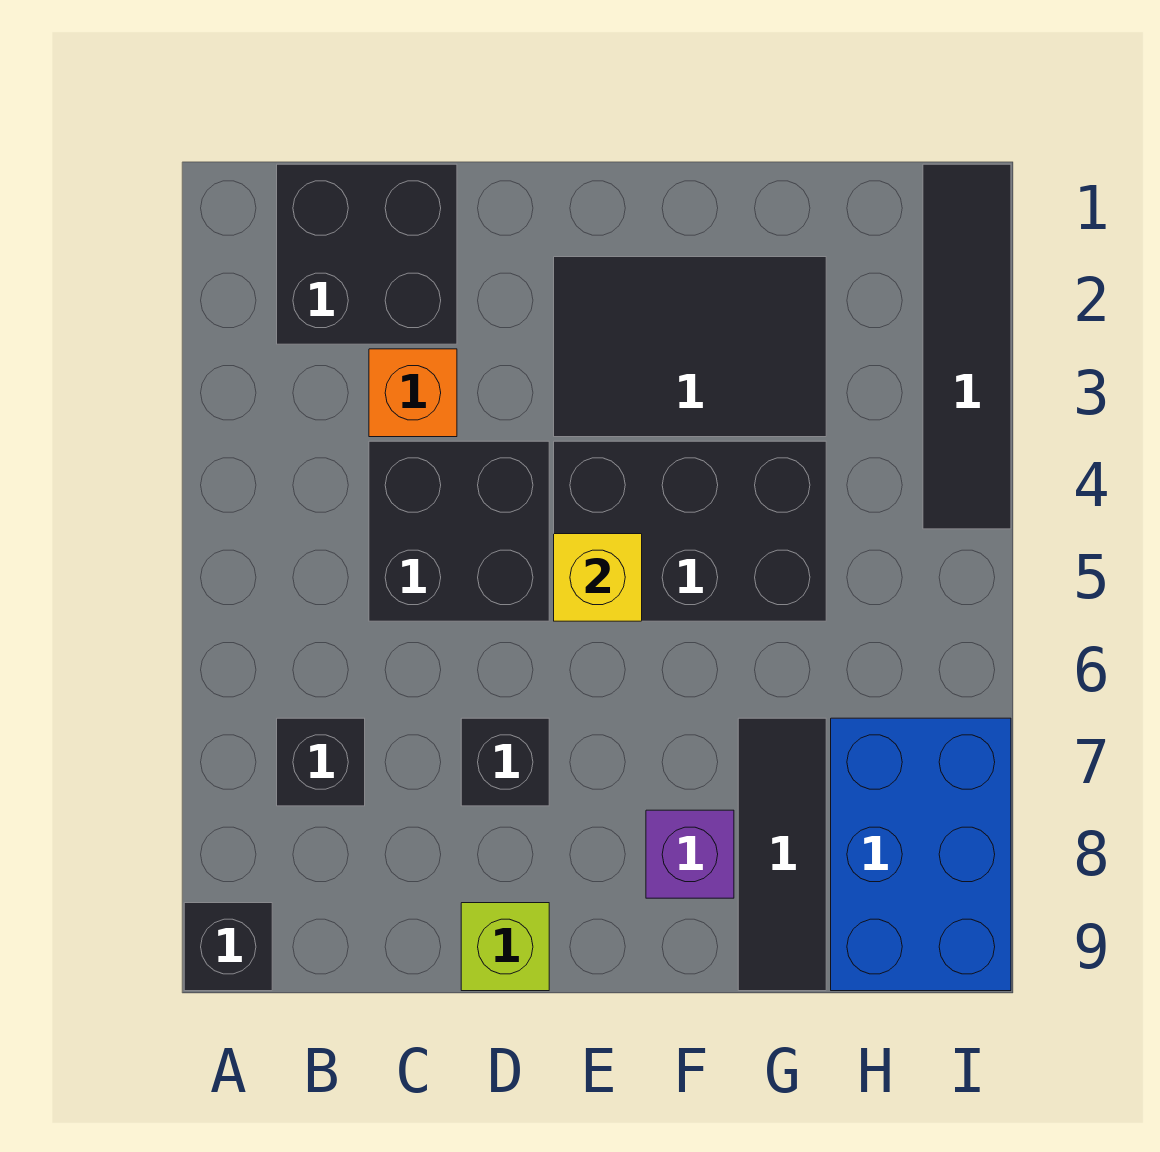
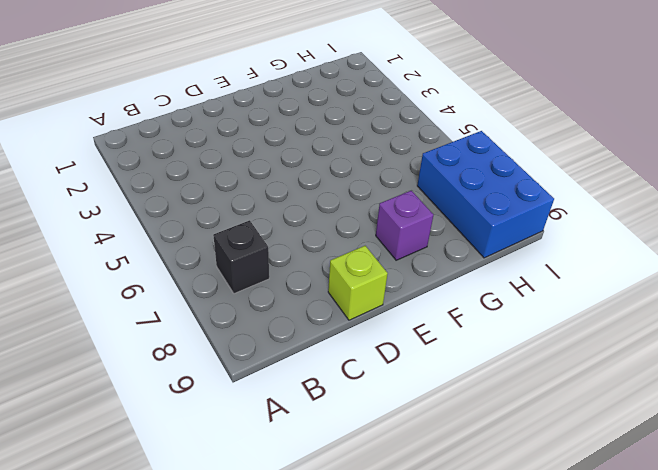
none -> black brick A9 level 1
none -> black brick B1:C2 level 1
none -> orange brick C3 level 1

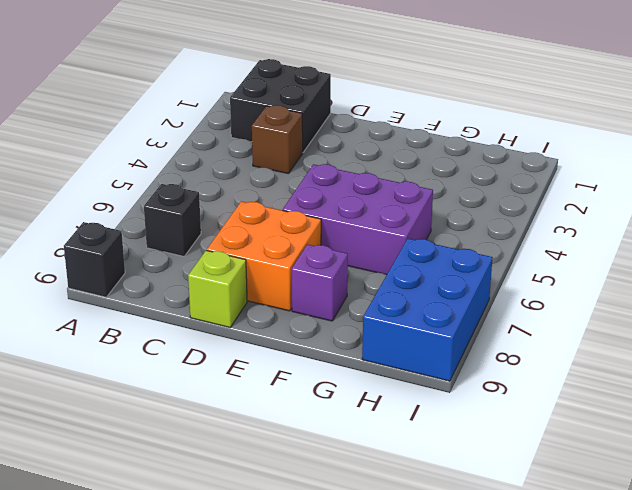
brown brick C3 level 1 -> orange brick C3 level 1
orange brick D7:E8 level 1 -> black brick D7 level 1
purple brick E5:G6 level 1 -> black brick E4:G5 level 1
none -> black brick C4:D5 level 1
none -> black tile E2:G3 level 1
none -> black tile G7:G9 level 1

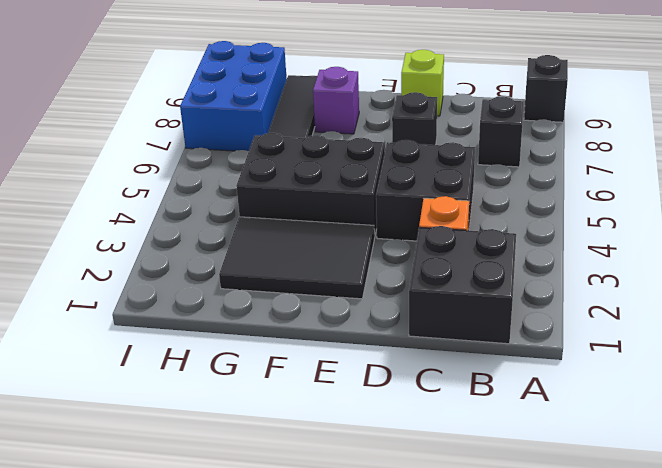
none -> black tile I1:I4 level 1
none -> yellow brick E5 level 2

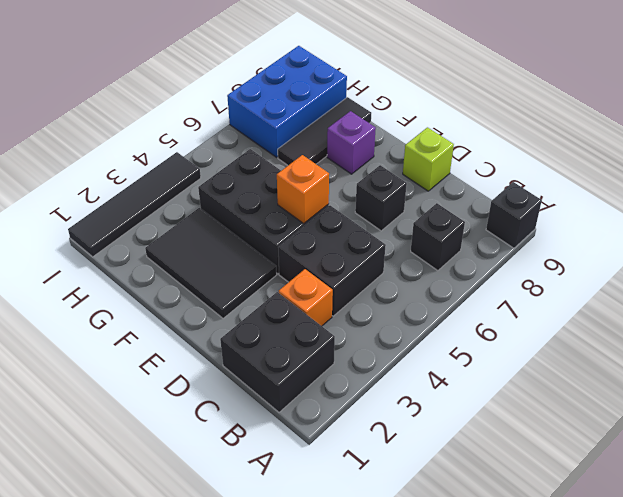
orange brick E5 level 2 -> yellow brick E5 level 2

